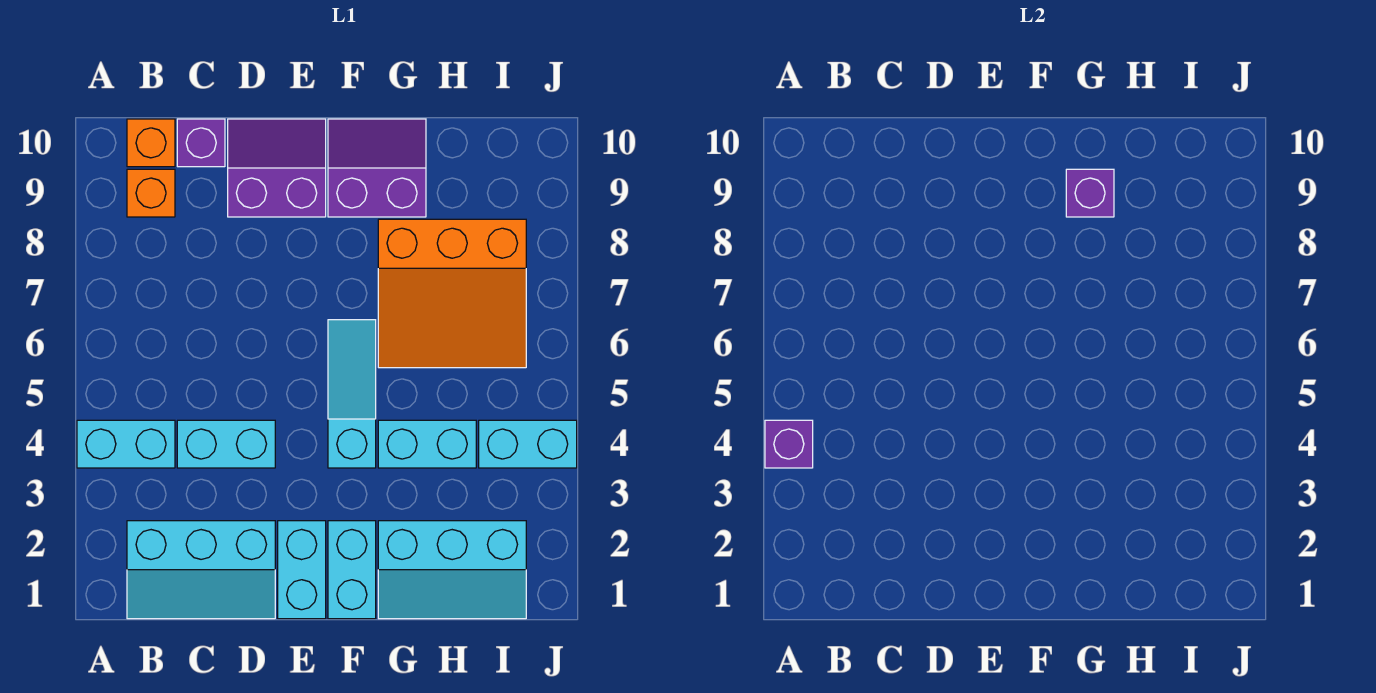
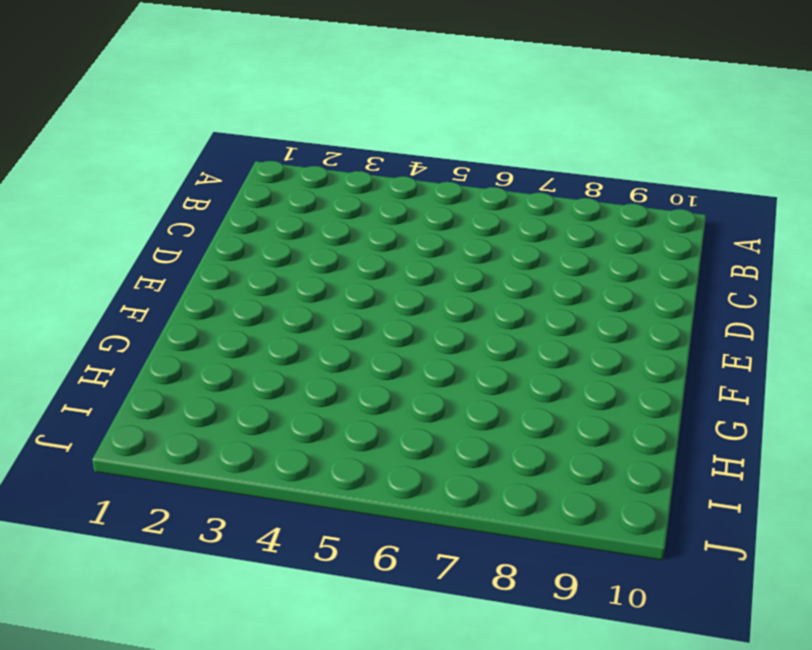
none -> cyan brick A4:B4 level 1
none -> cyan slope B1:D2 level 1 top 2
none -> orange brick B9 level 1

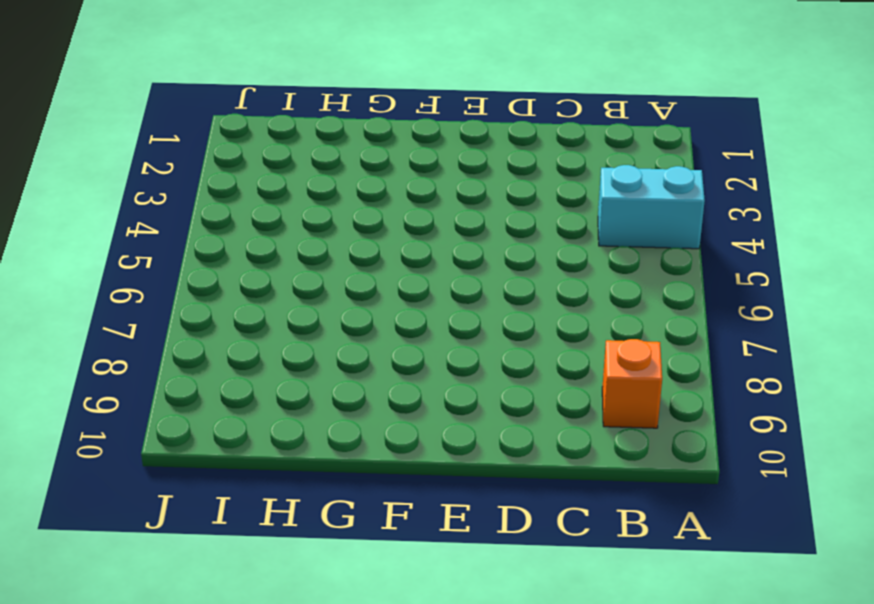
none -> cyan slope B1:D2 level 1 top 2
none -> orange brick B10 level 1
none -> cyan brick C4:D4 level 1

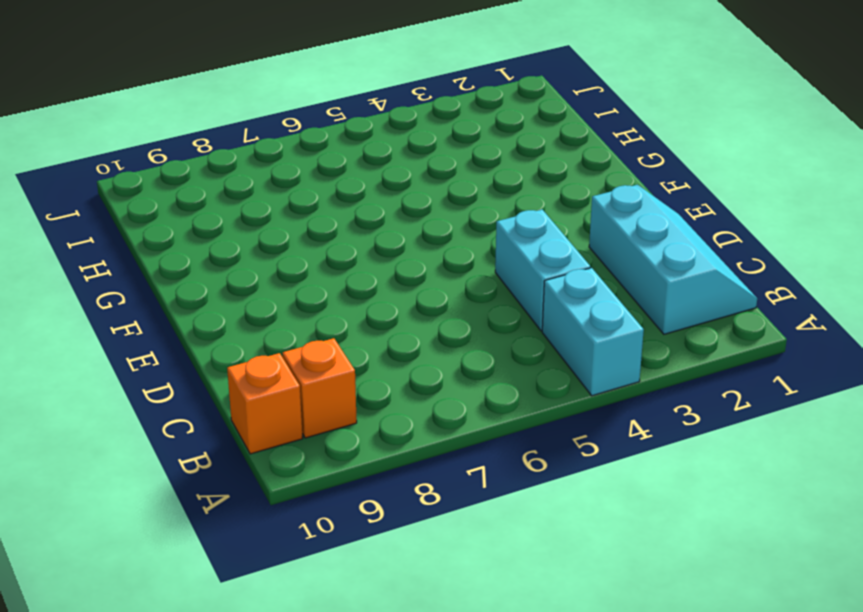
none -> purple brick C10 level 1
none -> purple slope D9:E10 level 1 top 9
none -> cyan brick E1:E2 level 1

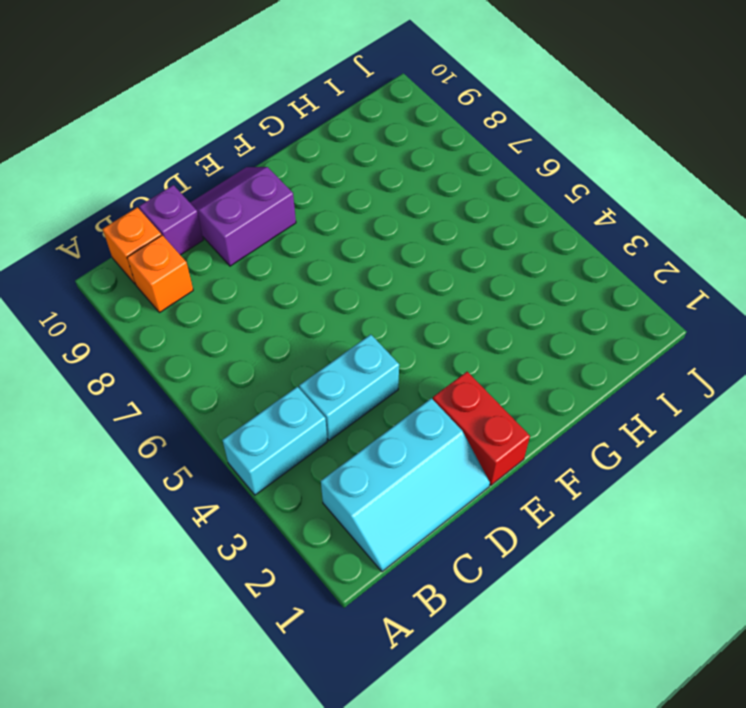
red brick E1:E2 level 1 -> cyan brick E1:E2 level 1
none -> cyan brick F1:F2 level 1
none -> cyan slope F4:F6 level 1 top 4
none -> purple slope F9:G10 level 1 top 9

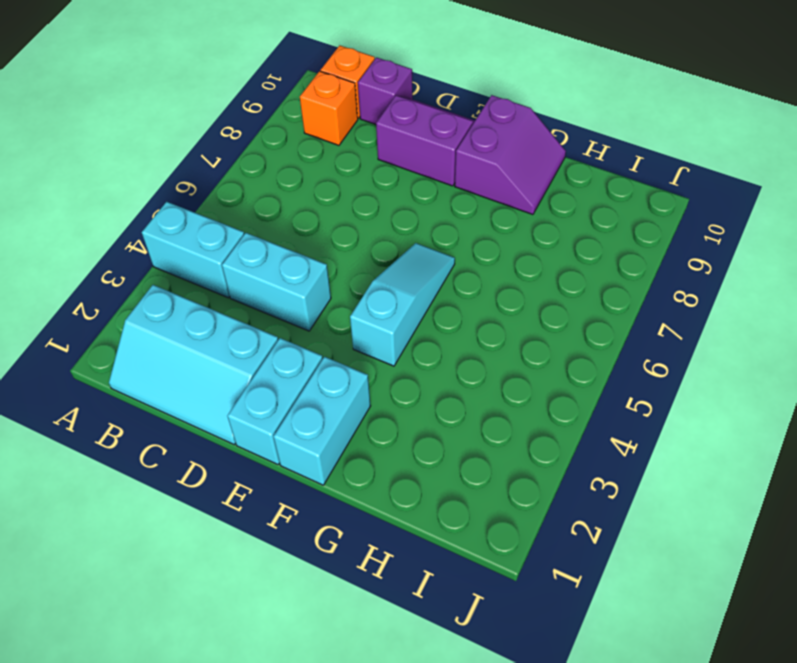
purple slope F9:G10 level 1 top F -> purple slope F9:G10 level 1 top 9
none -> cyan slope G1:I2 level 1 top 2
none -> cyan brick G4:H4 level 1
none -> orange slope G6:I8 level 1 top 8

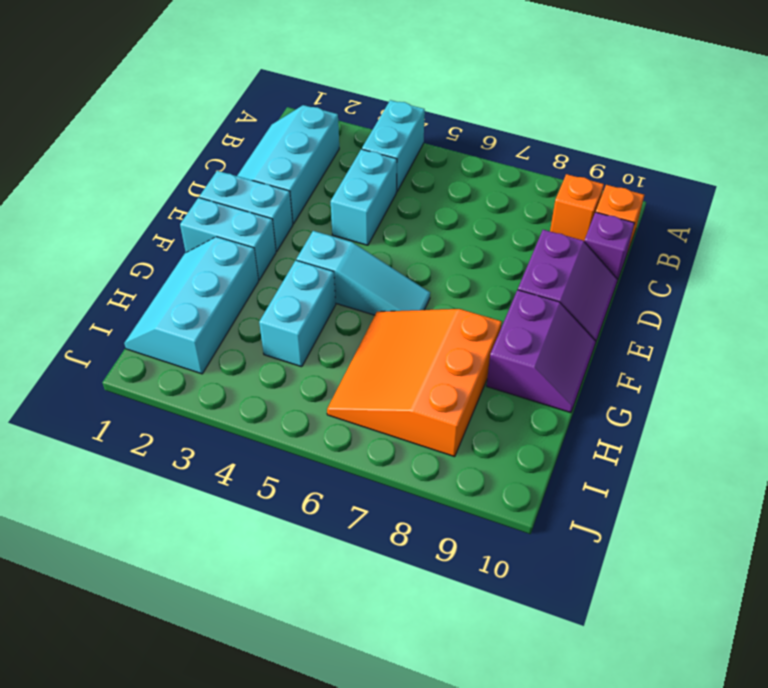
none -> cyan brick I4:J4 level 1
none -> purple brick A4 level 2
none -> purple brick G9 level 2

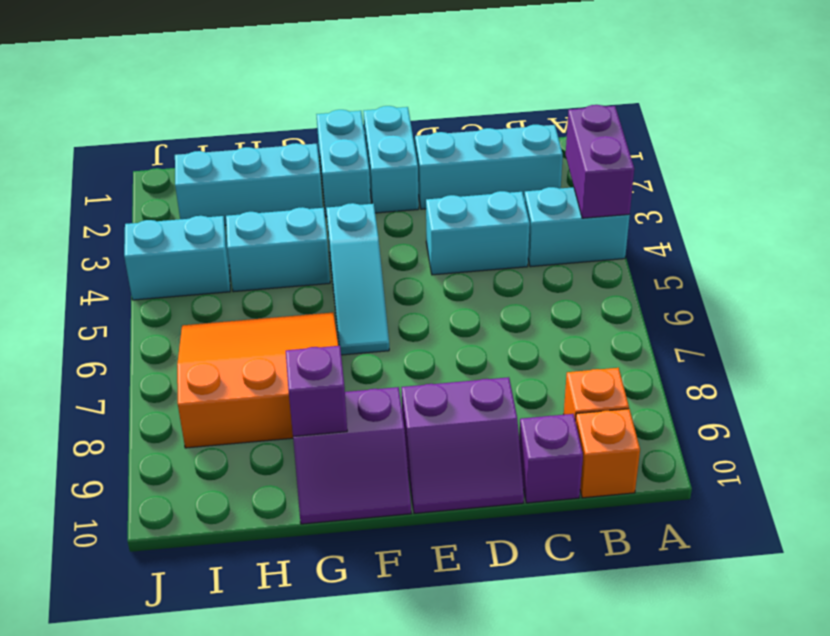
purple brick A3:A4 level 2 -> purple brick A4 level 2

